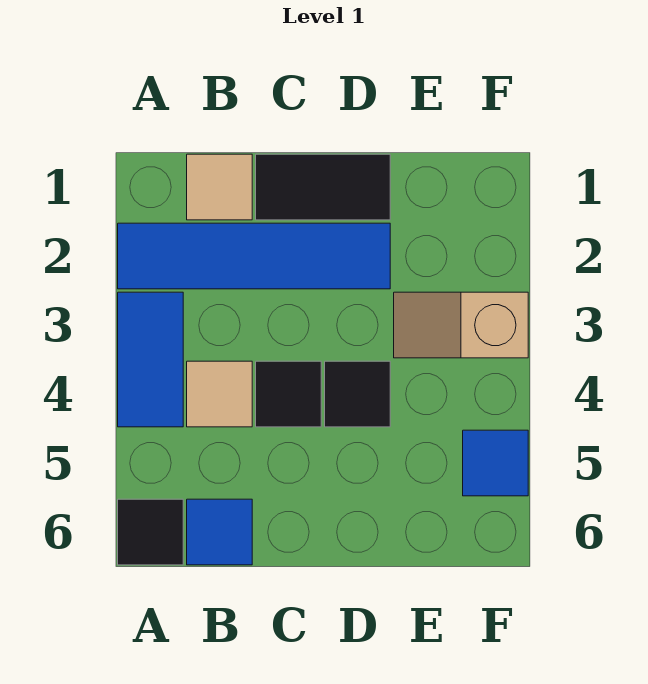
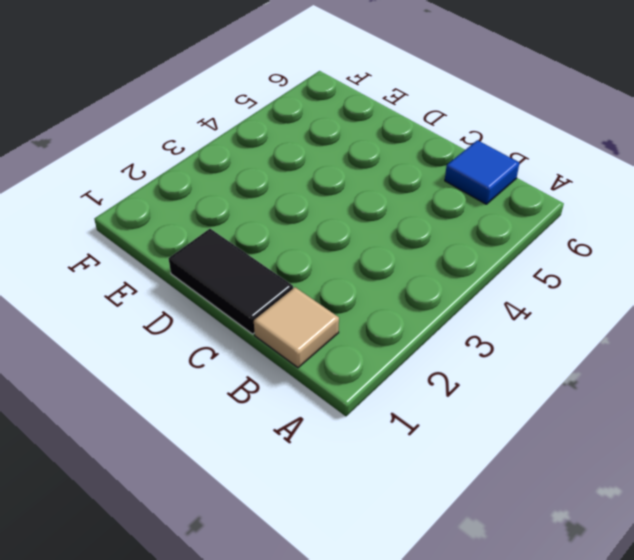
none -> blue tile A2:D2 level 1
none -> blue tile A3:A4 level 1

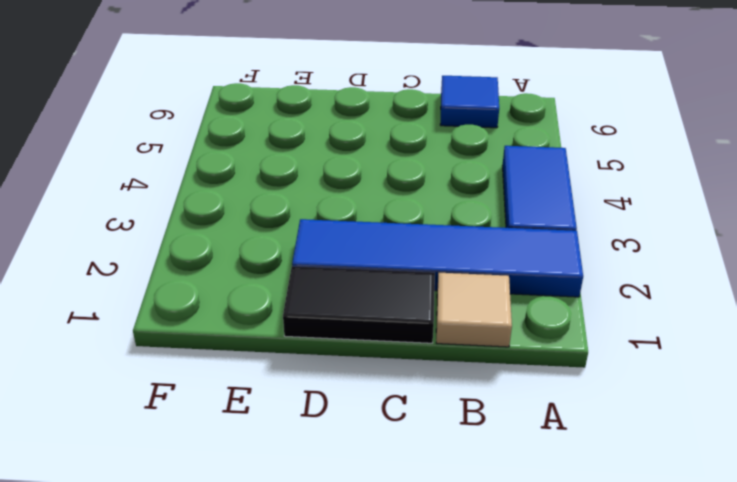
none -> black tile A6 level 1
none -> tan tile B4 level 1

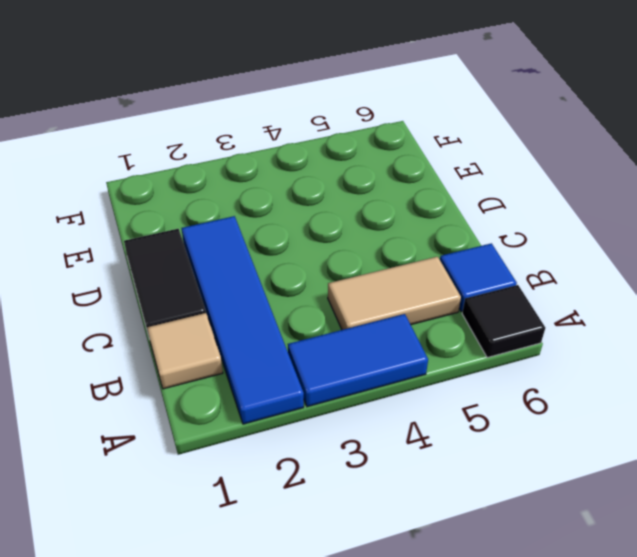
tan tile B4:B5 level 1 -> tan tile B4 level 1
none -> black tile C4 level 1
none -> black tile D4 level 1

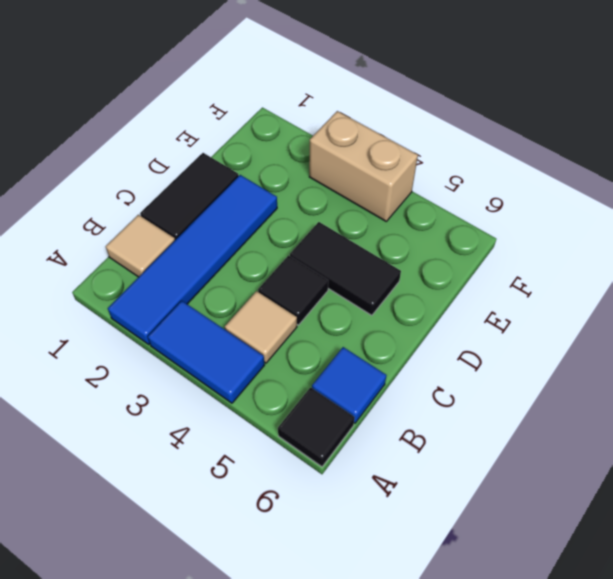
black tile D4:D5 level 1 -> black tile D4 level 1
tan brick F3:F4 level 1 -> tan slope E3:F3 level 1 top F
none -> blue tile F5 level 1

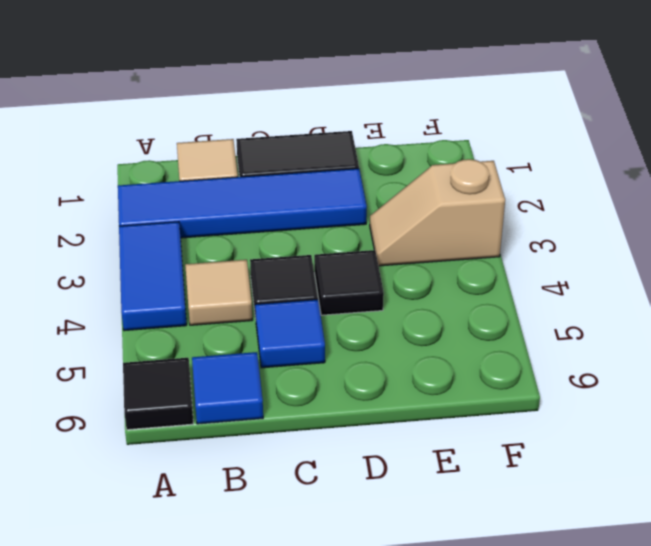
blue tile C5 level 1 -> blue tile F5 level 1

